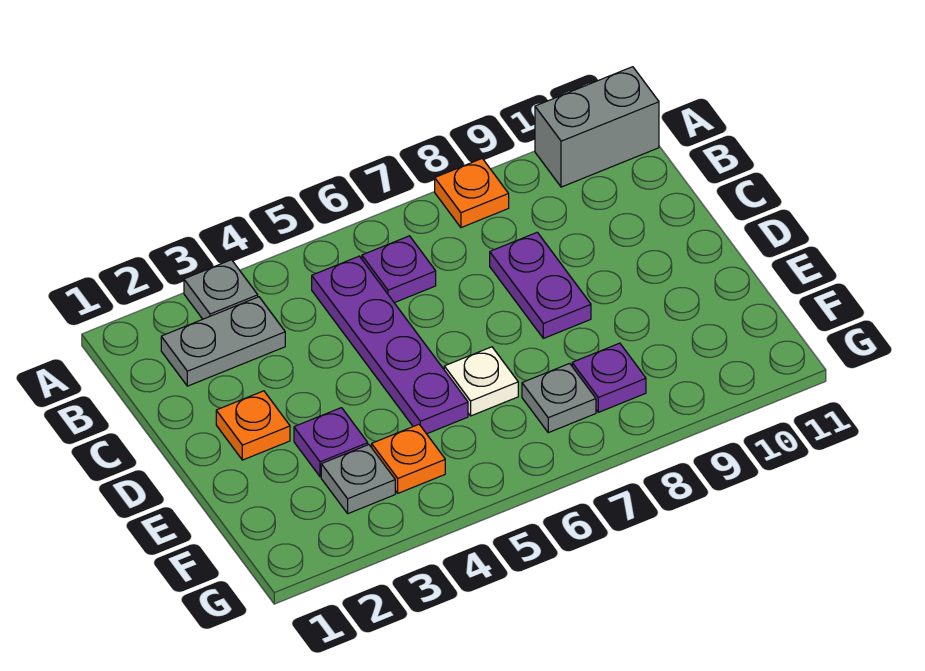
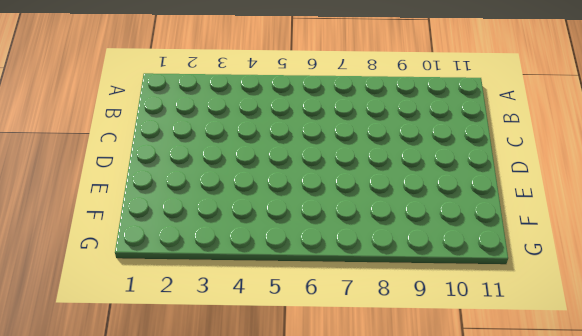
none -> grey plate A3 level 1
none -> orange plate A8 level 1
none -> grey brick A10:A11 level 1

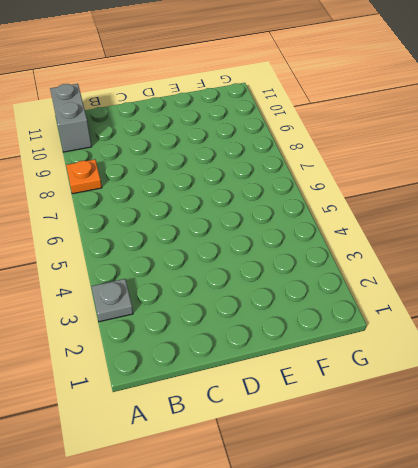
none -> grey plate B2:B3 level 1
none -> purple plate B5:E5 level 1
none -> purple plate B6 level 1

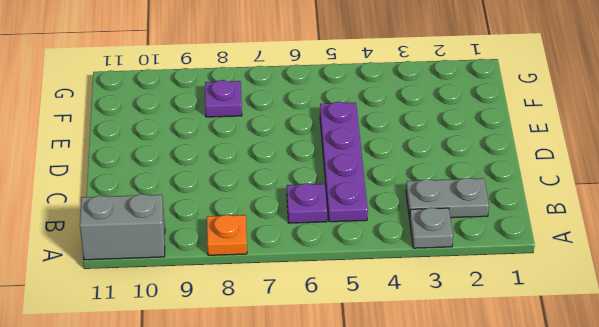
none -> purple plate C8:D8 level 1
none -> orange plate D2 level 1
none -> purple plate E3 level 1

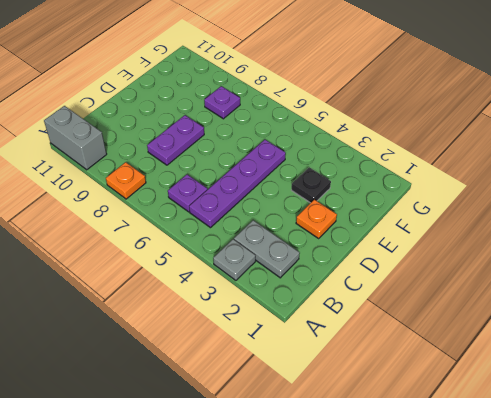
black plate E3 level 1 -> purple plate E3 level 1
none -> white plate E6 level 1
none -> grey plate F3 level 1
none -> orange plate F4 level 1

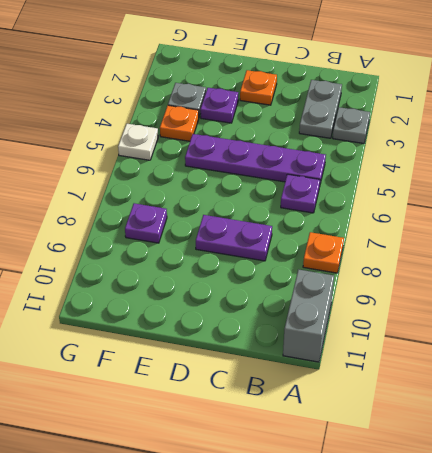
white plate G5 level 1 -> white plate E6 level 1
none -> grey plate F7 level 1

